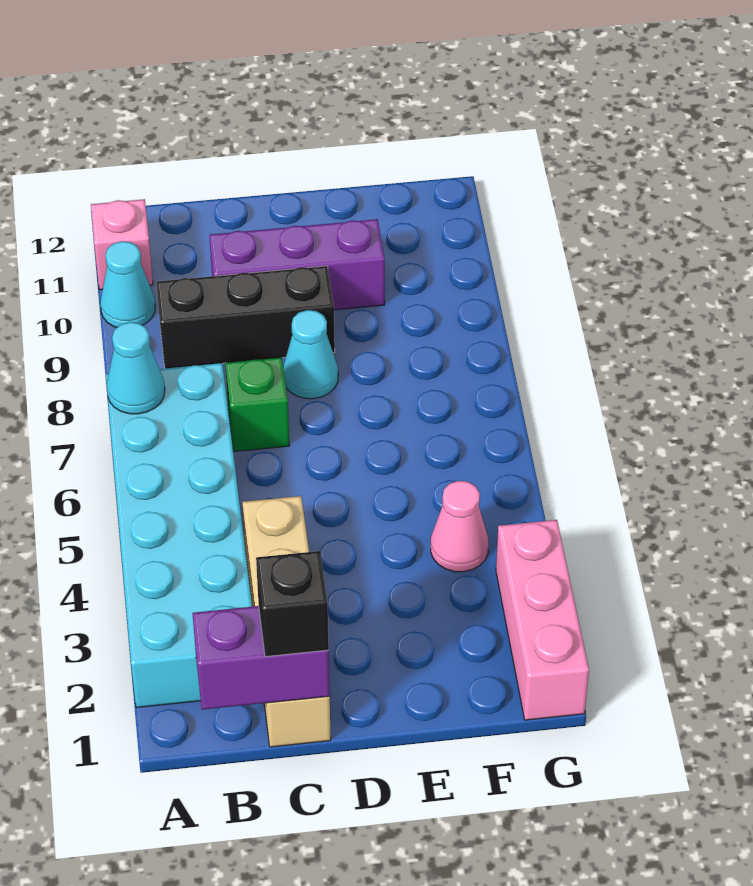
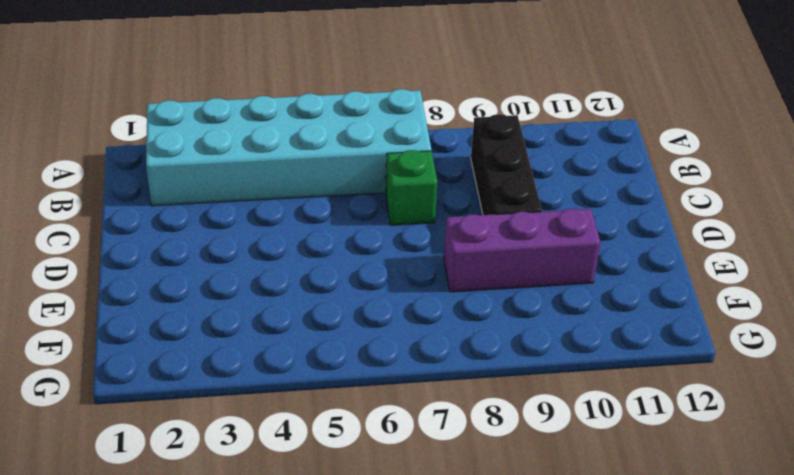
purple brick E8:E10 level 1 -> purple brick C10:E10 level 1
none -> cyan cone A10 level 1
none -> pink brick A11 level 1
none -> tan brick C1:C4 level 1

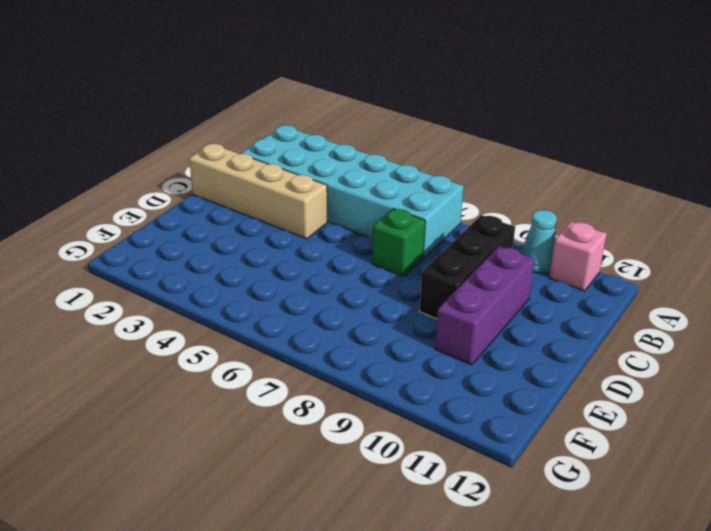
none -> cyan cone D8 level 1
none -> pink cone F4 level 1
none -> pink brick G1:G3 level 1

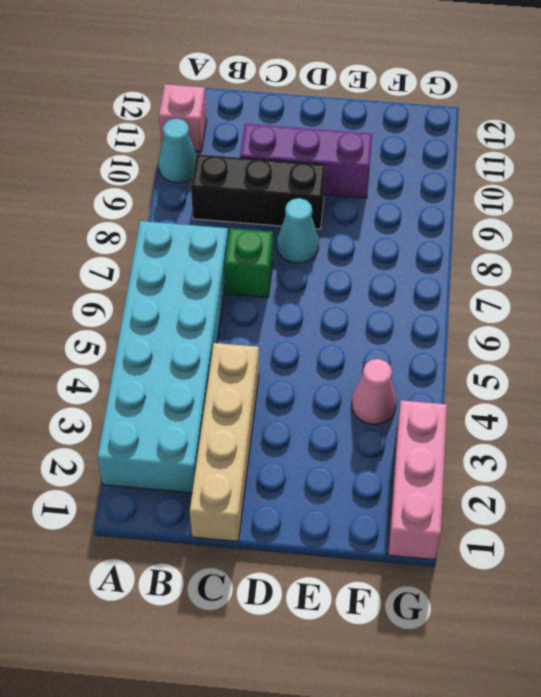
none -> cyan cone A7 level 2
none -> purple brick B1:C1 level 2
none -> black brick C1 level 3

